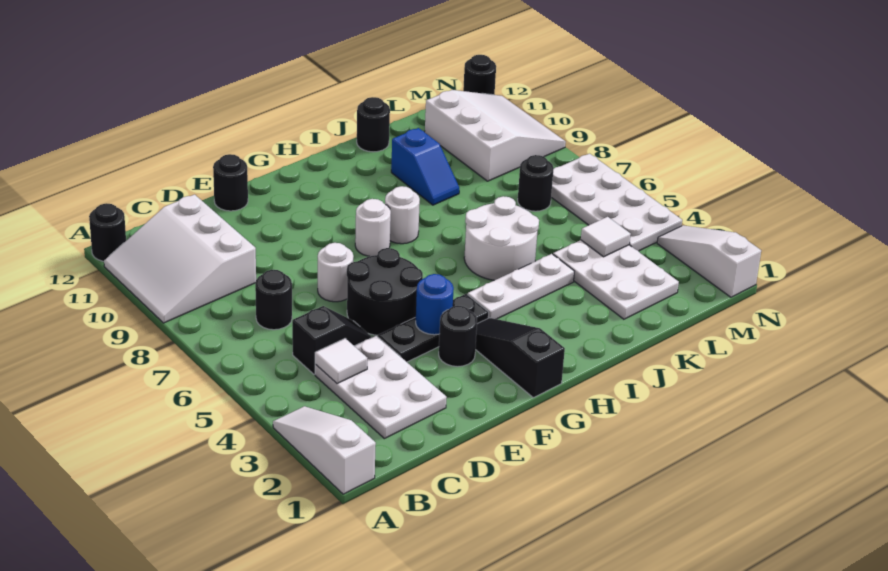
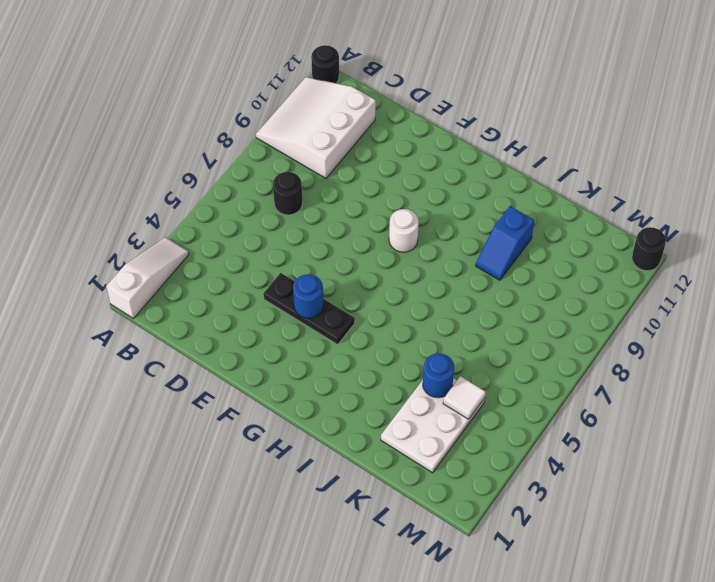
blue round brick K4 level 2 -> none
none -> white plate C2:D4 level 1
none -> black slope C5:D5 level 1 top C
none -> black round brick E5:F6 level 1

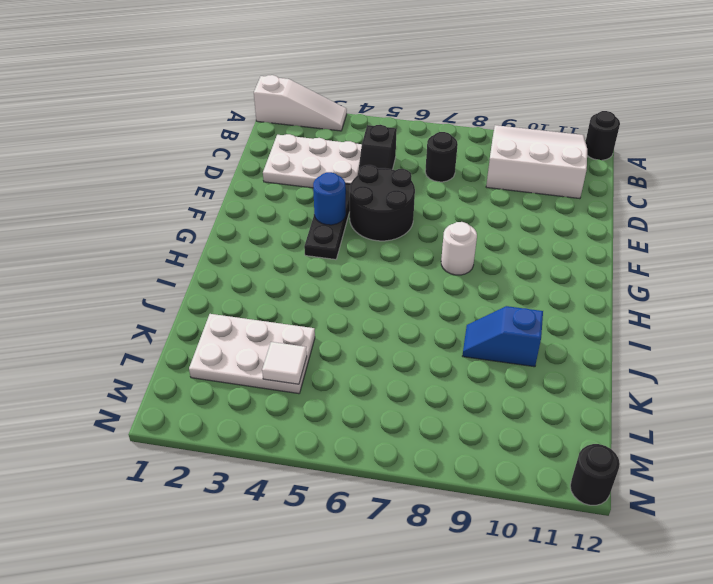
none -> white round brick E7 level 1
none -> black round brick E12 level 1
none -> black round brick F3 level 1

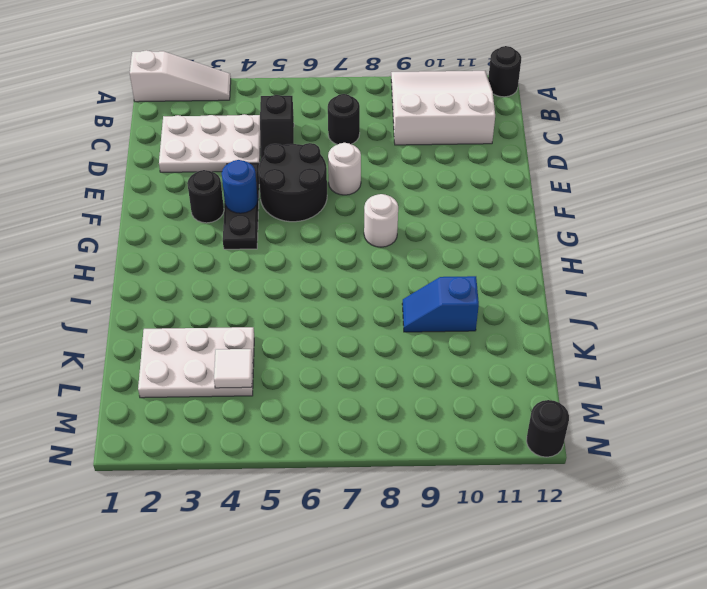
none -> black round brick E12 level 1
none -> black slope G1:G3 level 1 top 1
none -> white plate H4:J4 level 1

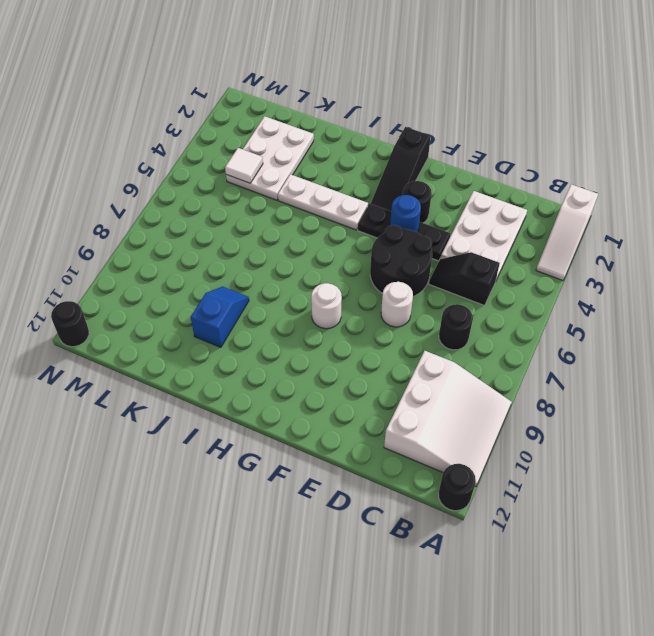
none -> black round brick E12 level 1
none -> white round brick H8 level 1
none -> white round brick I5:J6 level 1

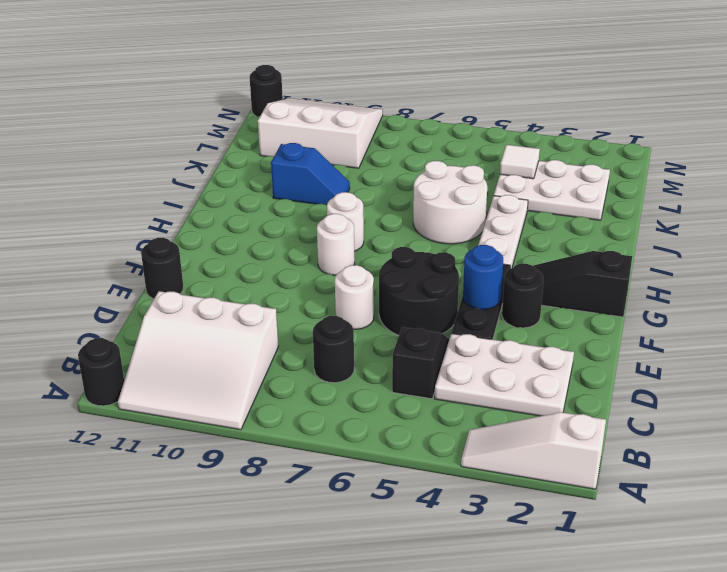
none -> black round brick J12 level 1
none -> black round brick L7 level 1
none -> white plate M4:N7 level 1

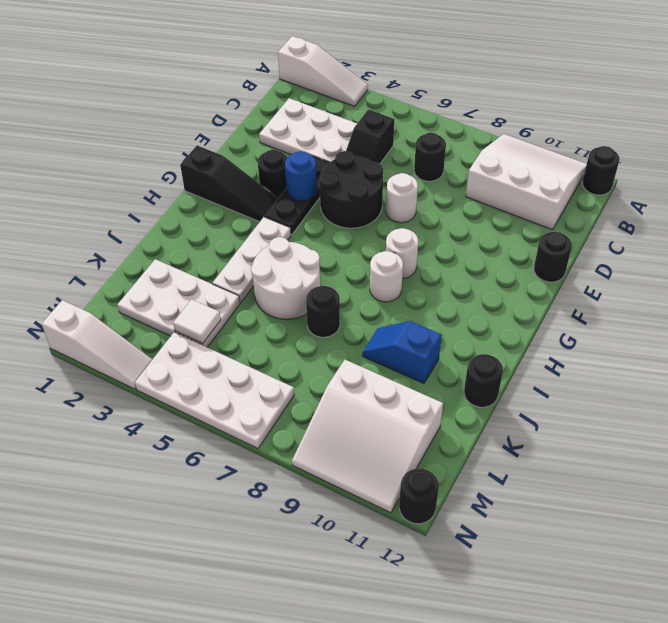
black round brick J7 level 1 -> black round brick L7 level 1
none -> white tile C4 level 2

